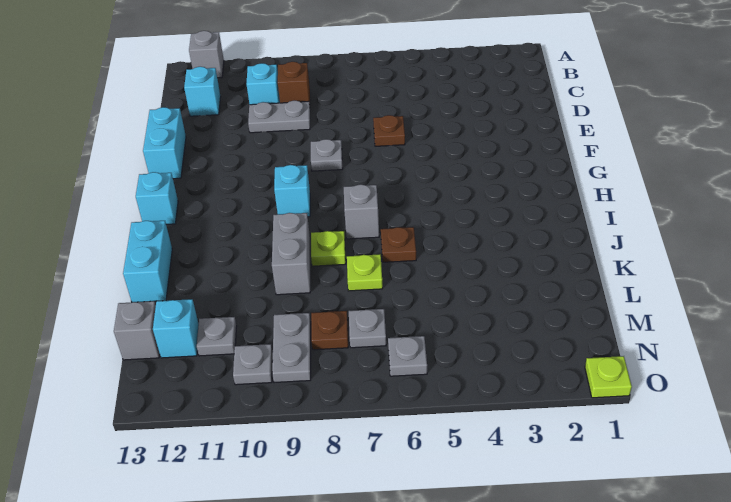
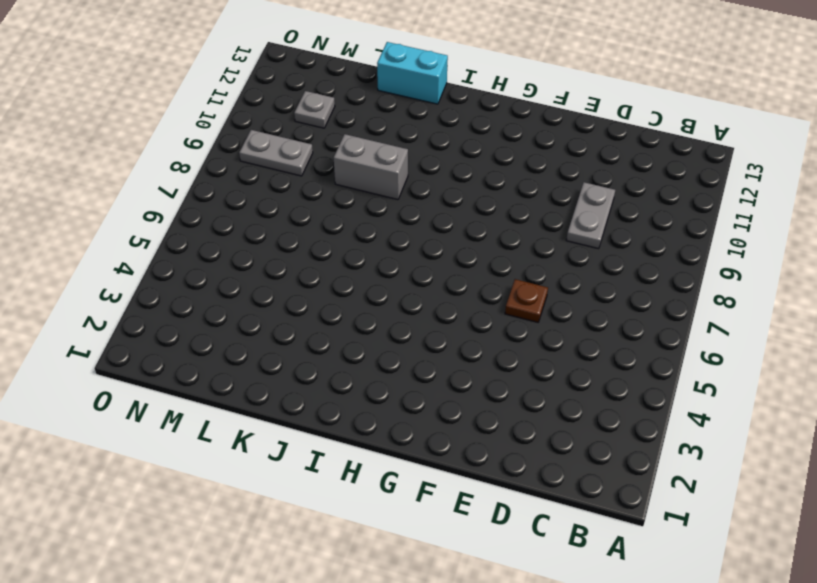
none -> grey brick A12 level 1
none -> brown brick C9 level 1
none -> cyan brick C10 level 1

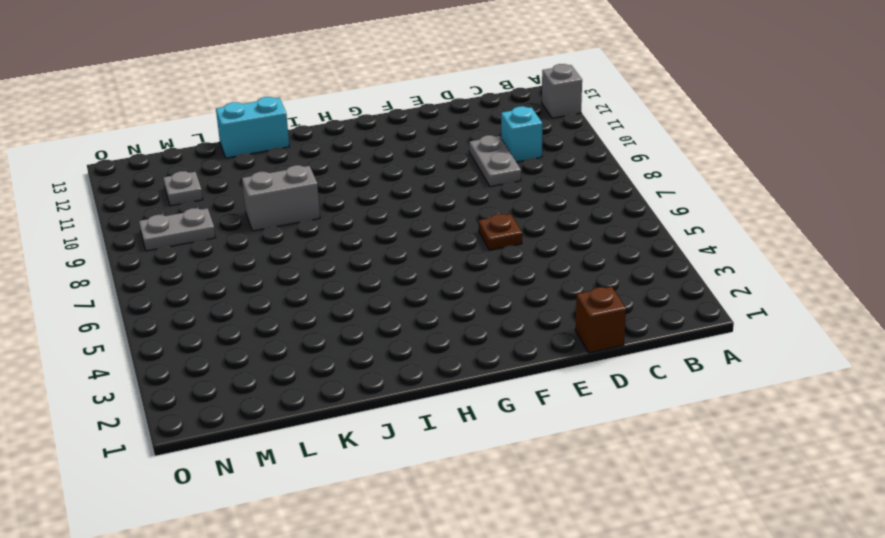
brown brick D1 level 1 -> brown brick C9 level 1
none -> cyan brick C12 level 1
none -> cyan brick E13:F13 level 1
none -> grey plate F8 level 1

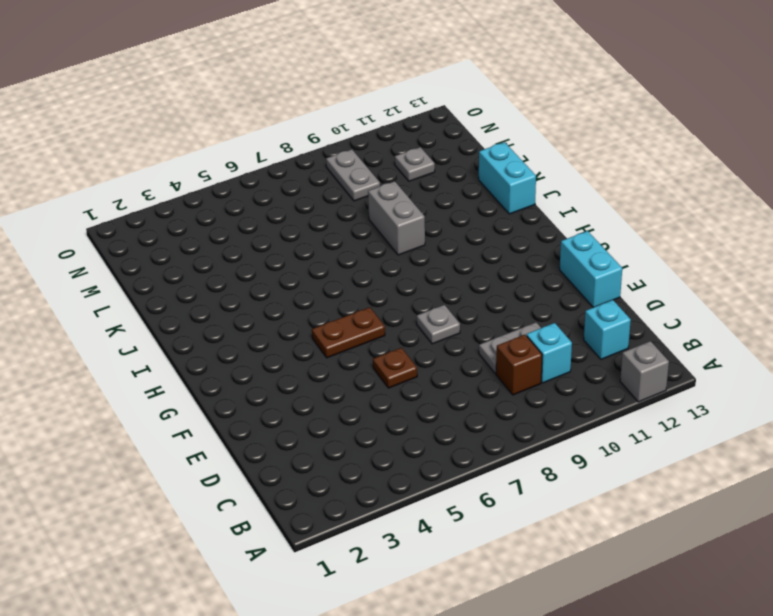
brown plate G5:G6 level 1 -> none
none -> cyan brick H9 level 1
none -> cyan brick H13 level 1
none -> grey brick I7 level 1

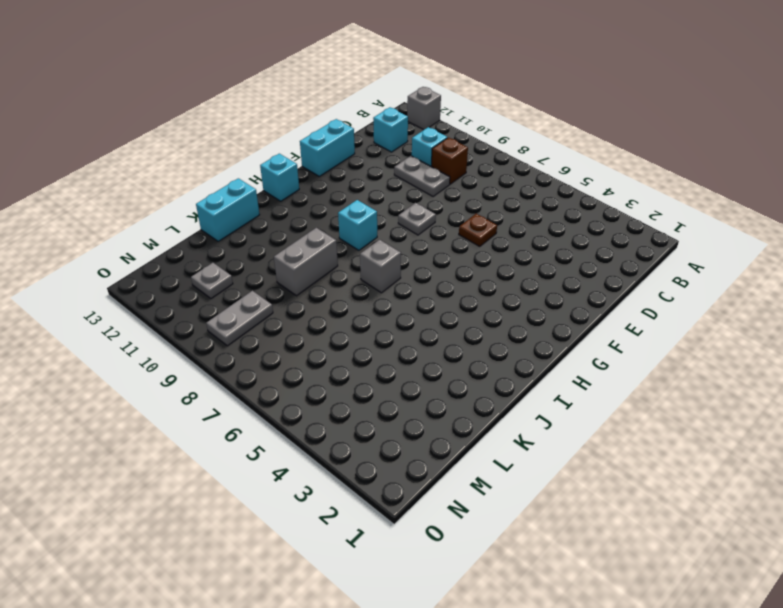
none -> brown plate J6 level 1
none -> lime plate J8 level 1
none -> lime plate K7 level 1

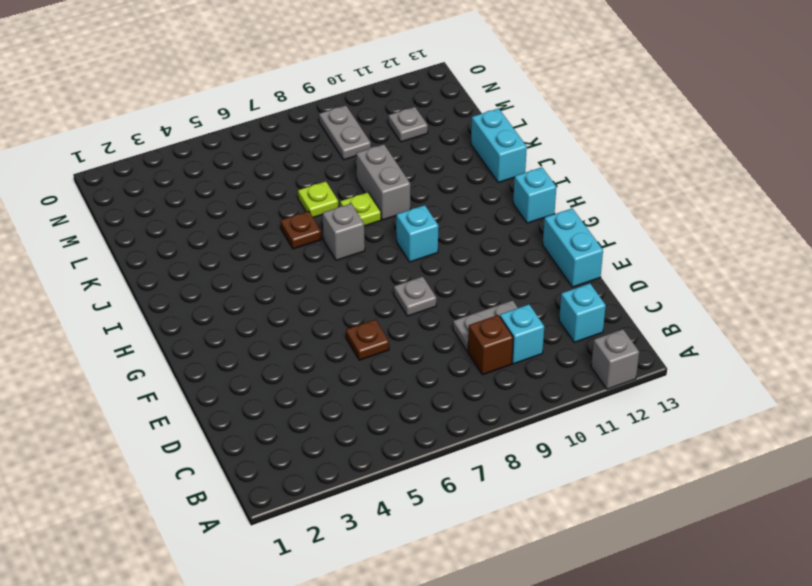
none -> grey plate M7 level 1
none -> brown plate M8 level 1
none -> cyan brick M12 level 1

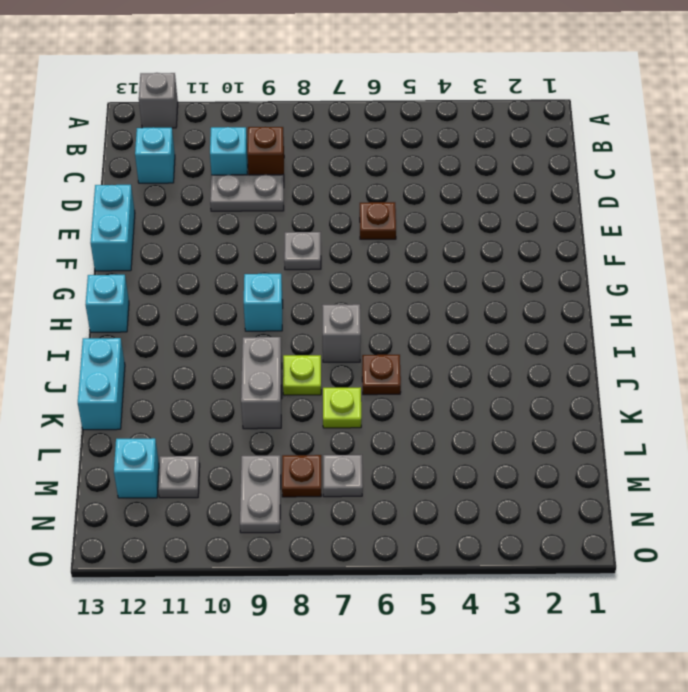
none -> grey brick M13 level 1
none -> grey plate N6 level 1
none -> grey plate N10 level 1

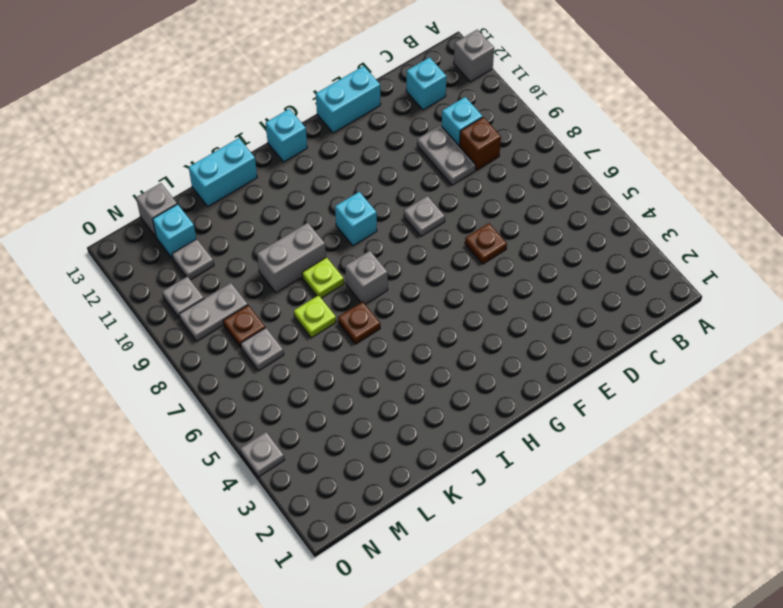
grey plate O4 level 1 -> grey plate N6 level 1
none -> lime plate O1 level 1

